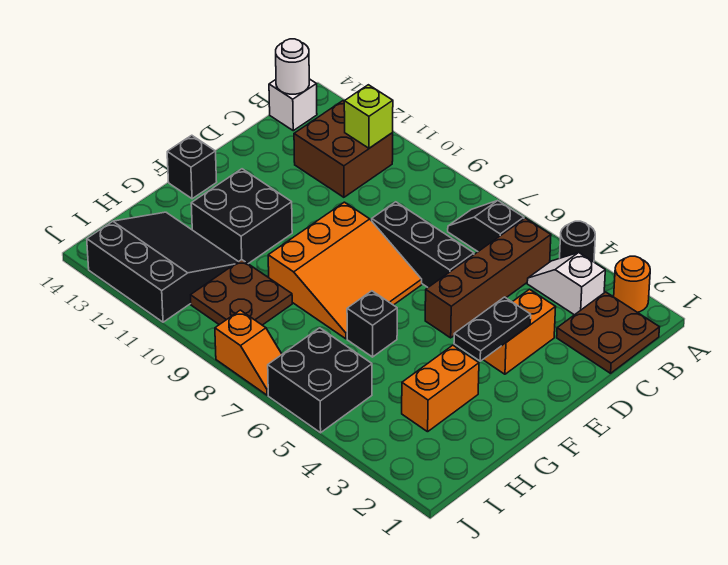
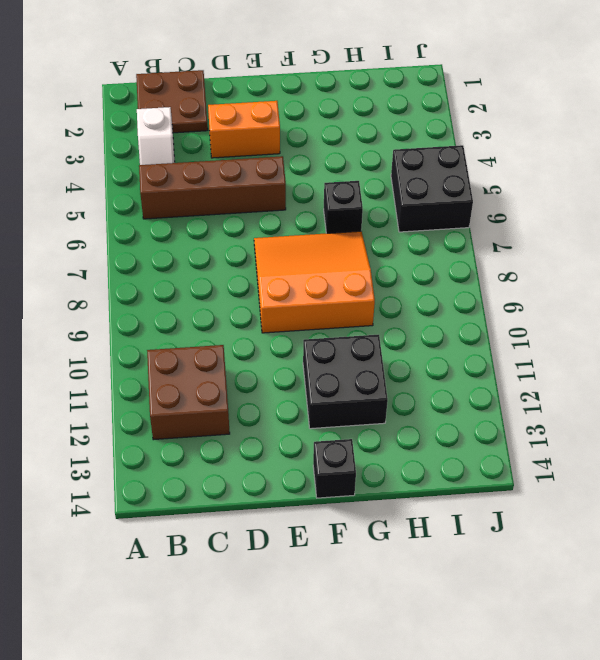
none -> orange round brick A2 level 1
none -> black round brick A4 level 1
none -> black slope B6:B7 level 1 top 6

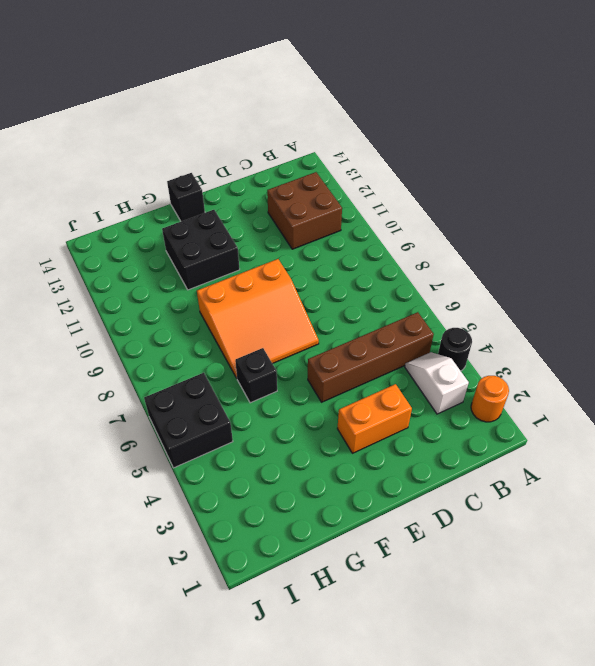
none -> brown plate B1:C2 level 1
none -> black slope B6:B7 level 1 top 6
none -> white brick B14 level 1

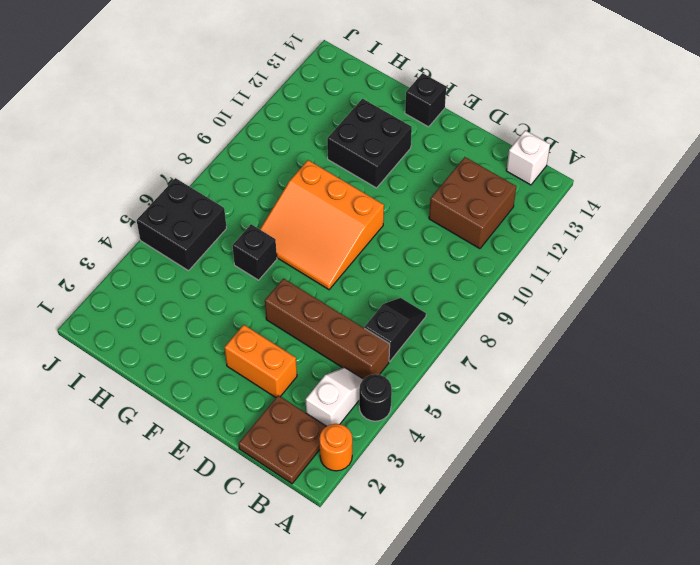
none -> black brick D6:D8 level 1
none -> orange brick G3:H3 level 1
none -> brown plate H9:I10 level 1

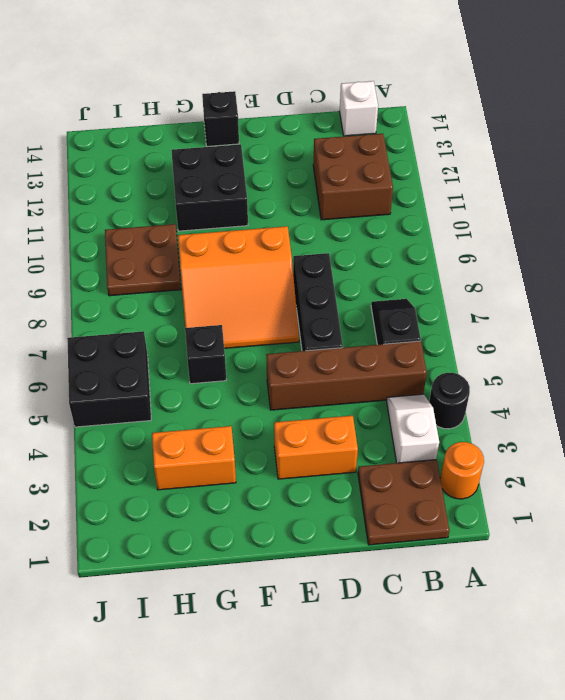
none -> black slope H11:J13 level 1 top J
none -> orange slope J7:J8 level 1 top 8
none -> lime brick B11 level 2

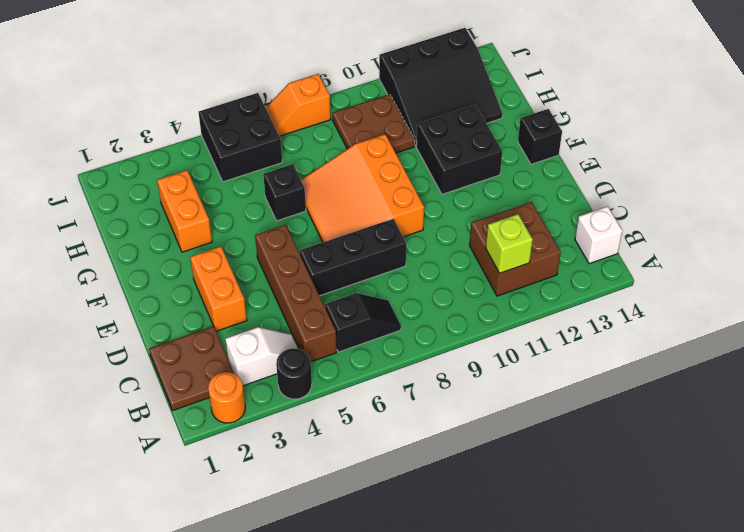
none -> white round brick B14 level 2
none -> black plate E3:F3 level 2

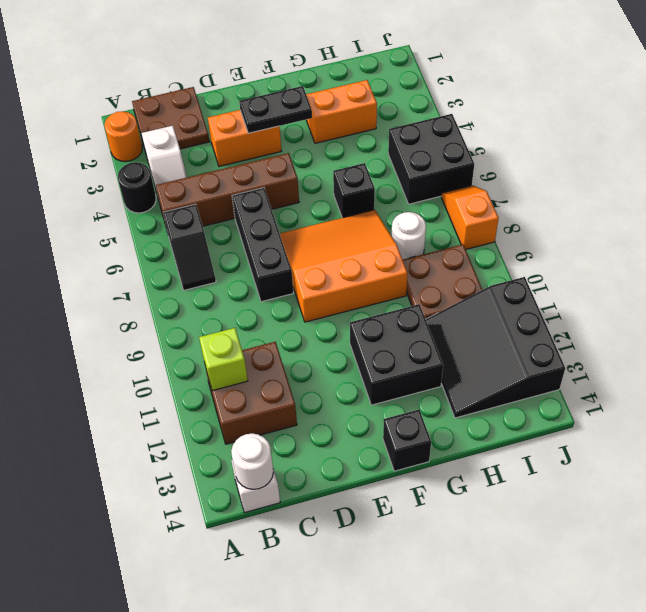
white round brick H8 level 1 -> none

